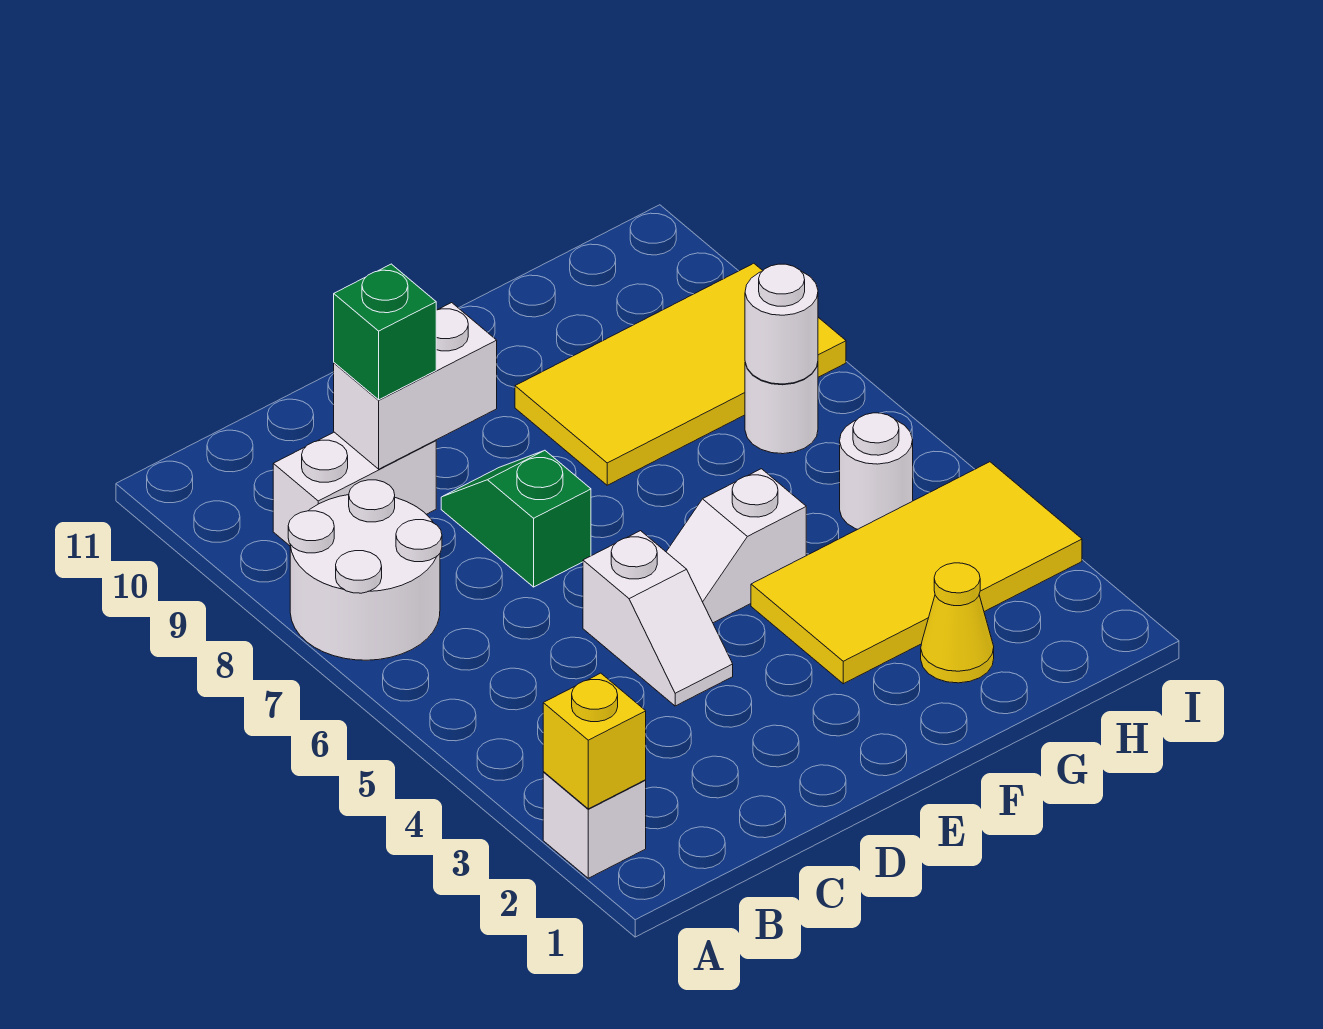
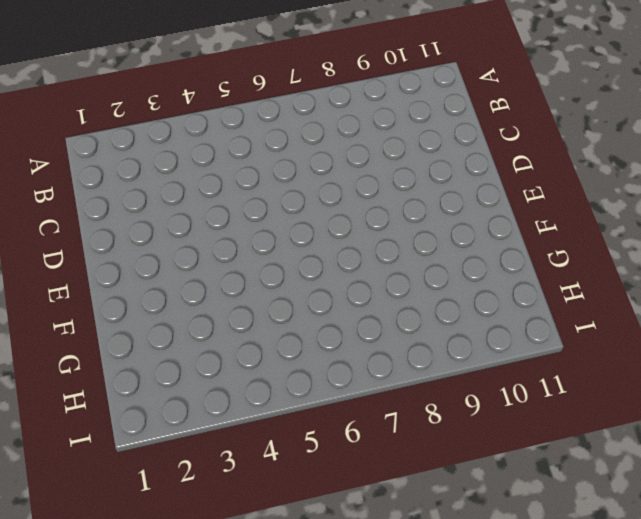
none -> white brick A2 level 1
none -> white round brick A7:B8 level 1
none -> white brick B9:C9 level 1

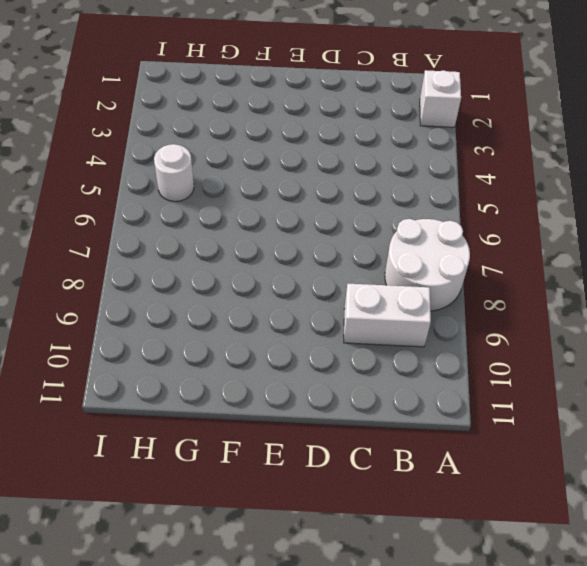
none -> white slope D4:D5 level 1 top 5
none -> green slope D7:D8 level 1 top 7
none -> white slope E5:F5 level 1 top F

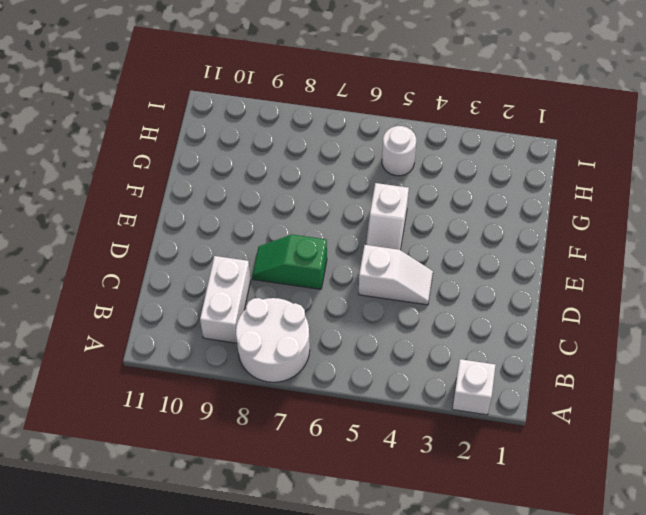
none -> yellow tile F3:I4 level 1
none -> yellow tile F8:I9 level 1
none -> yellow cone G2 level 1

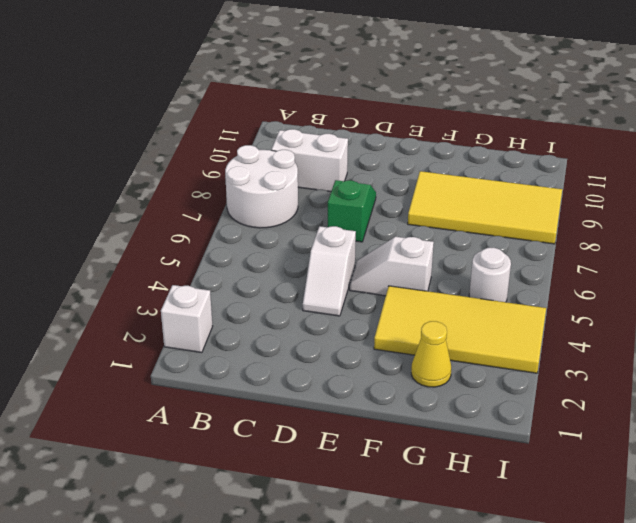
none -> white round brick H7 level 1
none -> yellow brick A2 level 2
none -> white brick C9:D9 level 2

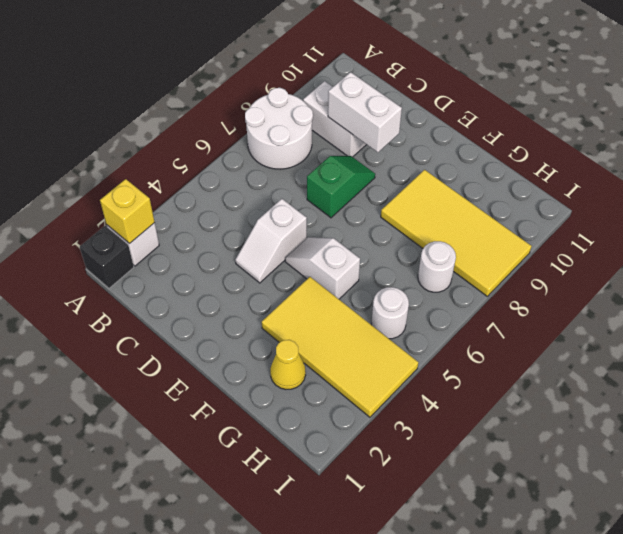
black brick A1 level 1 -> none
none -> white round brick H7 level 2
none -> green brick C9 level 3

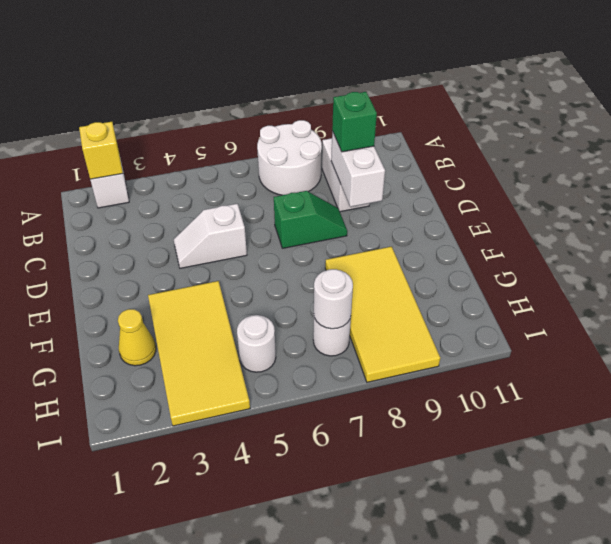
none -> white slope E5:F5 level 1 top F

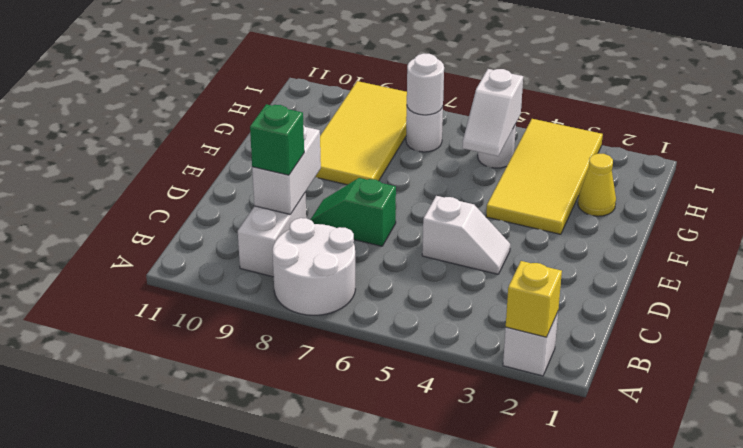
white slope G5:H5 level 2 top H -> white slope E5:F5 level 1 top F

